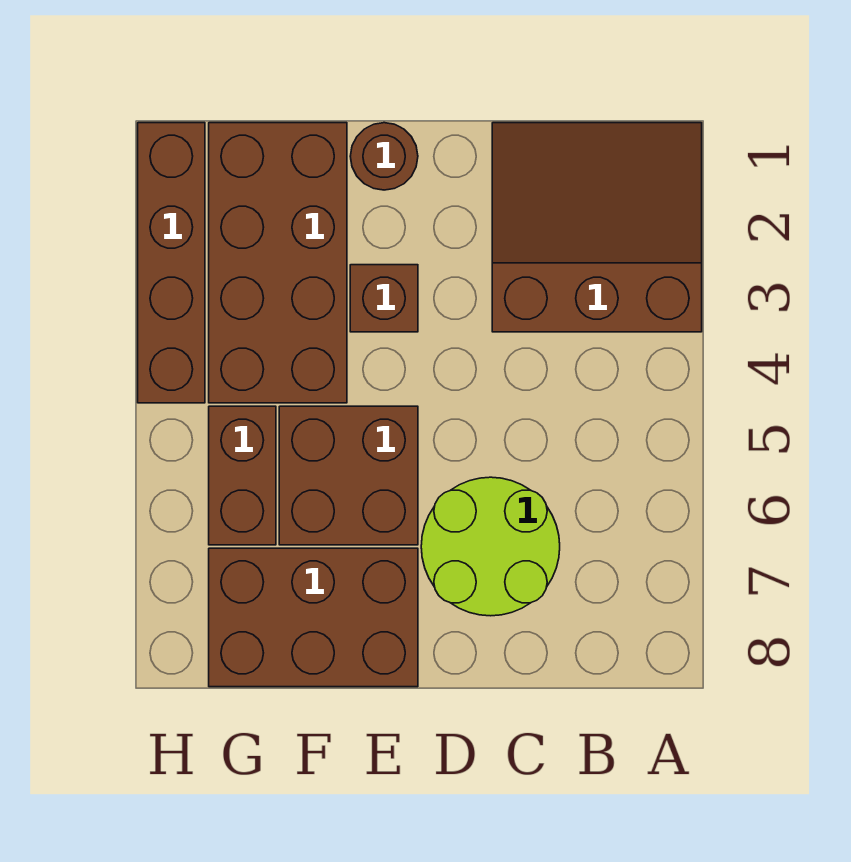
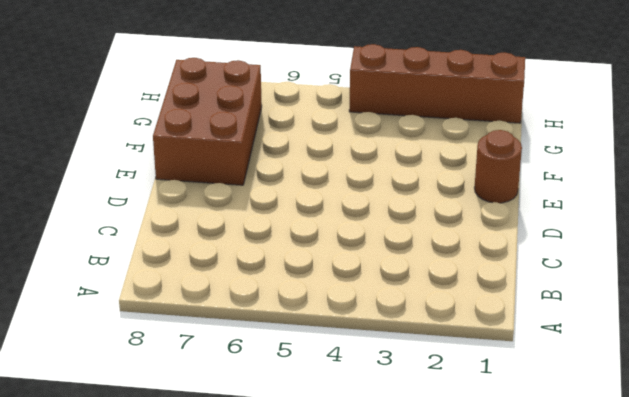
none -> brown slope A1:C3 level 1 top 3
none -> lime round brick C6:D7 level 1

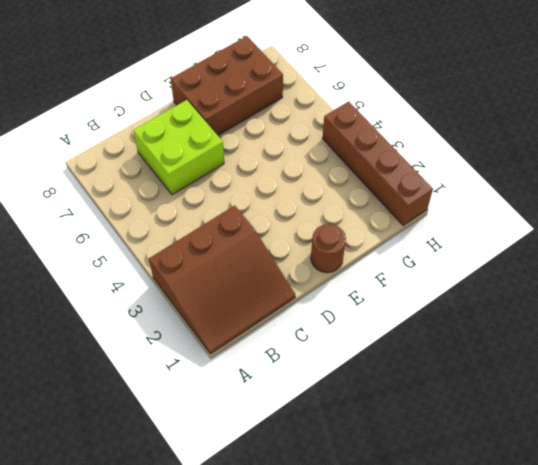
lime brick C6:D7 level 1 -> lime round brick C6:D7 level 1
none -> brown brick E3 level 1
none -> brown brick E5:F6 level 1

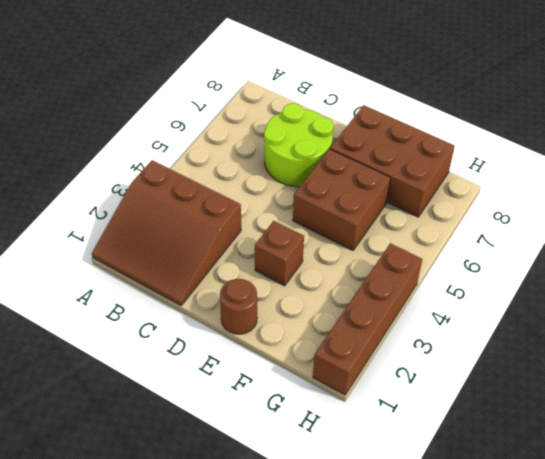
none -> brown brick F1:G4 level 1
none -> brown brick G5:G6 level 1

